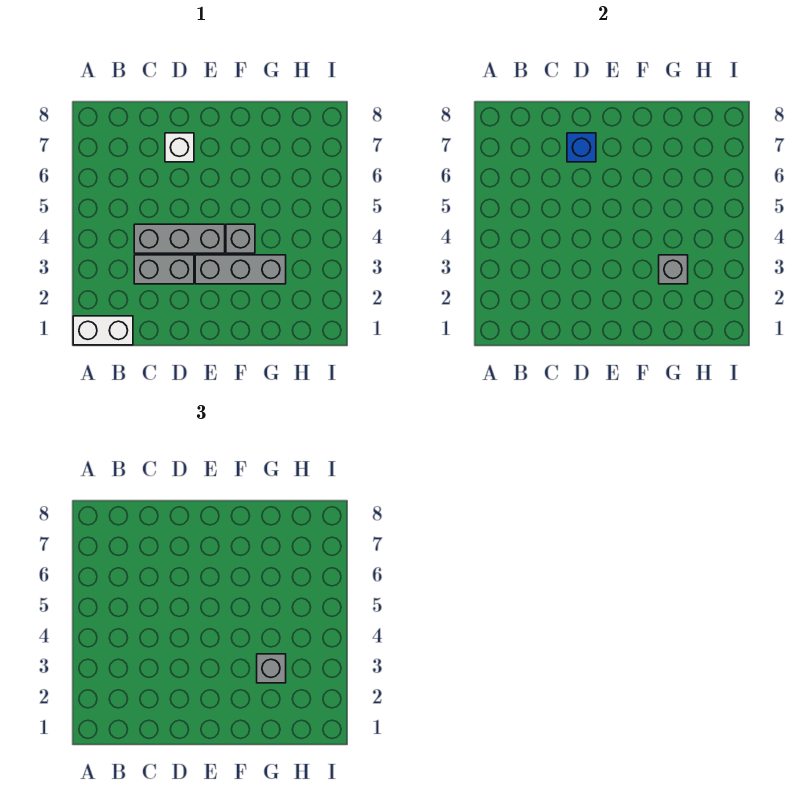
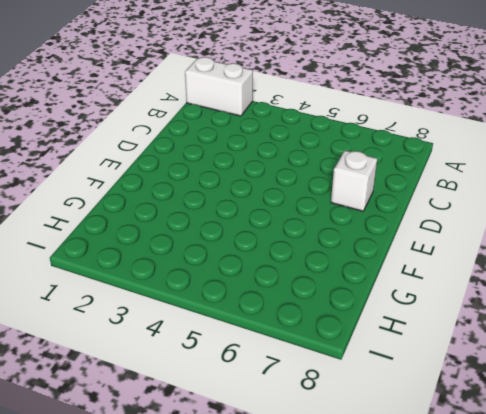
white brick A1:A2 level 1 -> white brick A1:B1 level 1
none -> grey brick C3:D3 level 1
none -> grey brick C4:E4 level 1

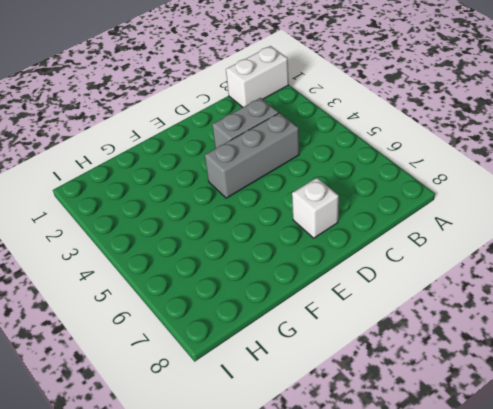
none -> grey brick E3:G3 level 1
none -> grey brick F4 level 1

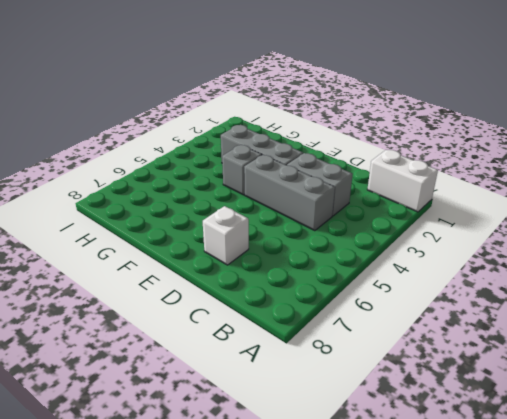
none -> blue brick D7 level 2
none -> grey brick G3 level 2

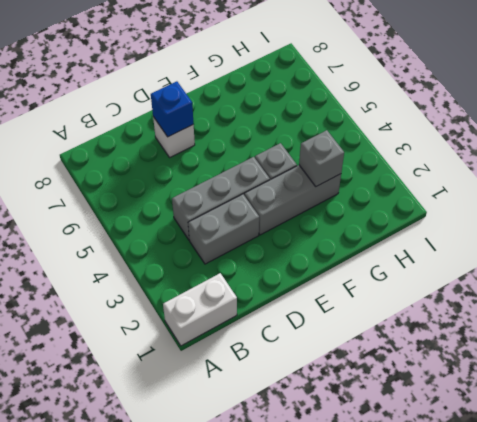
none -> grey brick G3 level 3

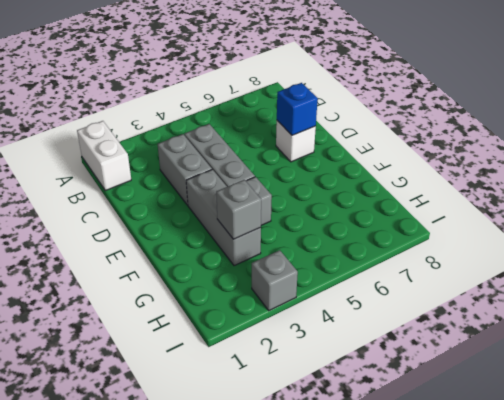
grey brick I3 level 1 -> grey brick G3 level 3

